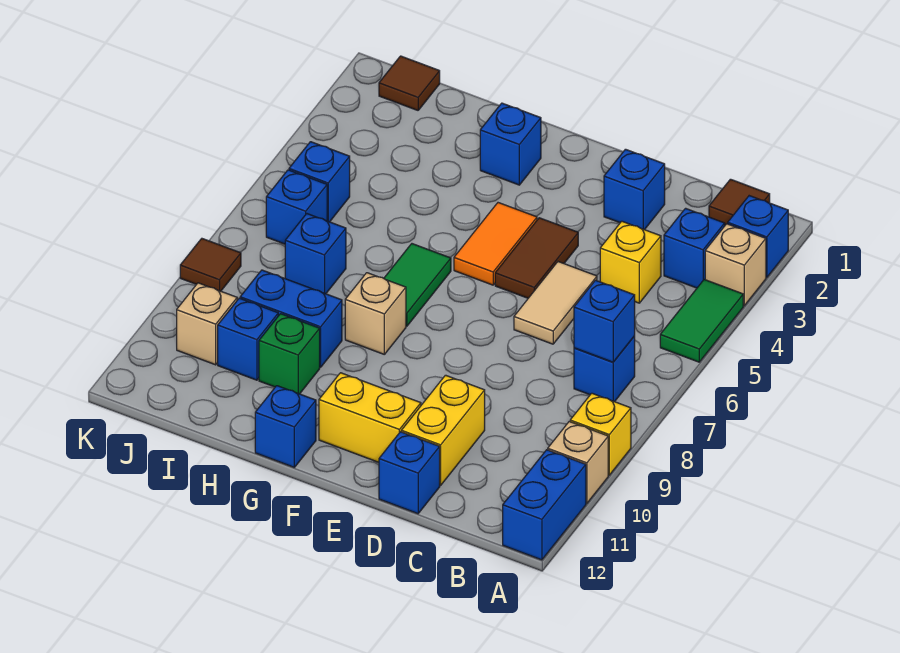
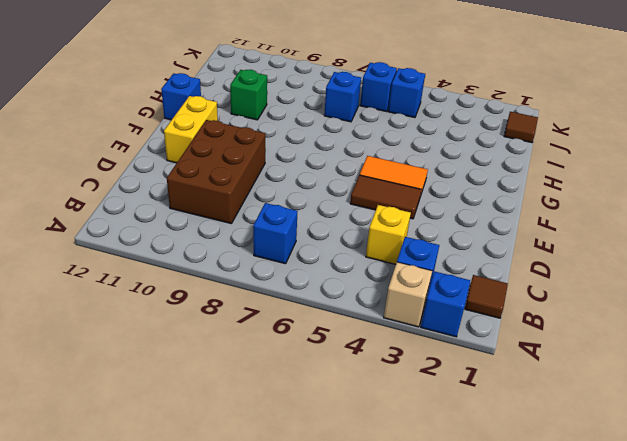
brown brick C9:E10 level 1 -> yellow brick D10:D11 level 1
none -> green tile A4:A5 level 1
none -> yellow brick A9 level 1
none -> tan brick A10 level 1
none -> blue brick A11:A12 level 1

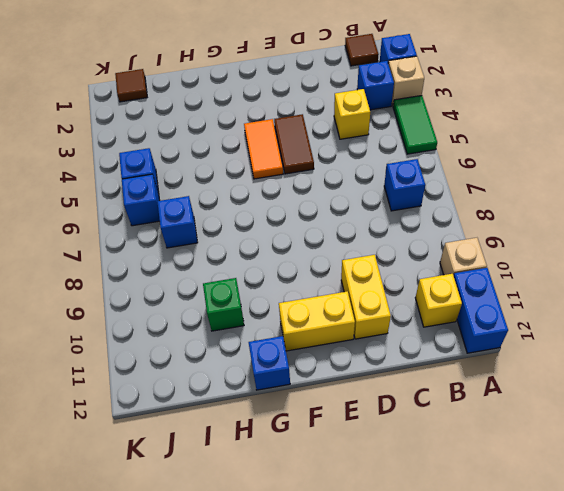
yellow brick B11 level 1 -> yellow brick A9 level 1
none -> blue brick D2 level 1
none -> tan tile D5:D6 level 1
none -> blue brick D12 level 1
none -> blue brick G2 level 1

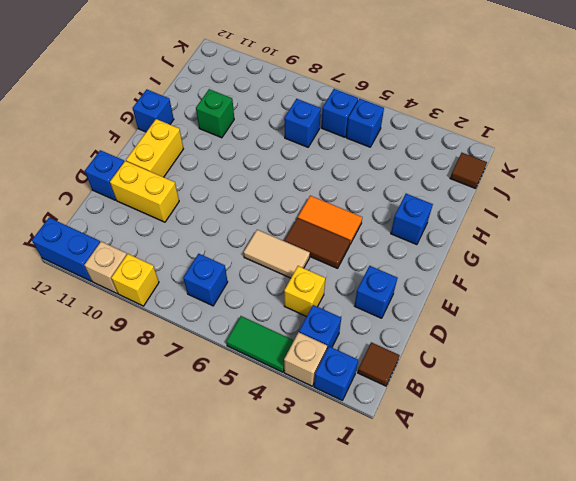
none -> green tile G6:G7 level 1
none -> tan brick G8 level 1
none -> blue brick H9:I9 level 1
none -> blue brick I10 level 1

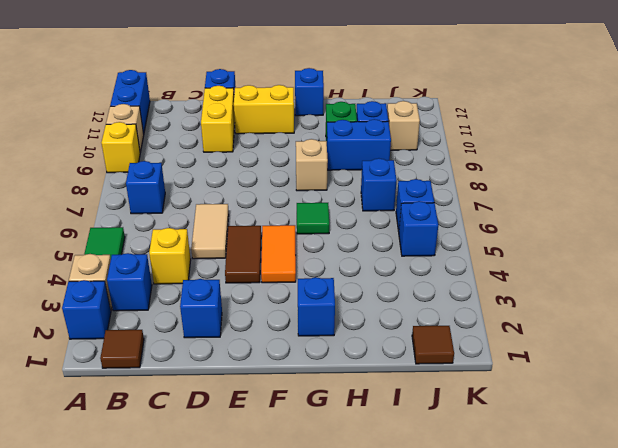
green tile G6 level 1 -> green tile G6:G7 level 1
none -> brown tile K8 level 1
none -> blue brick B7 level 2

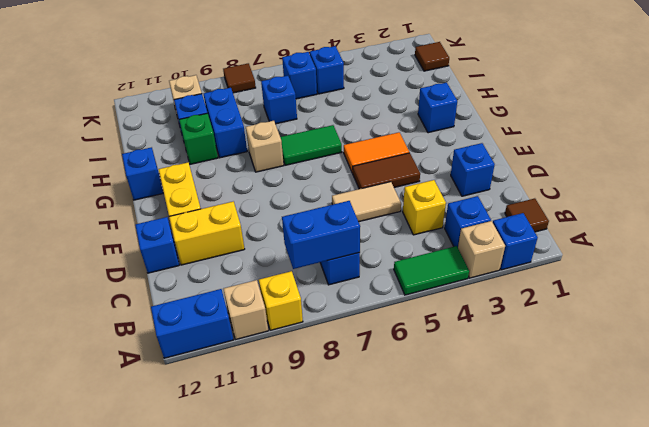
blue brick B7:B8 level 2 -> blue brick B7 level 2

